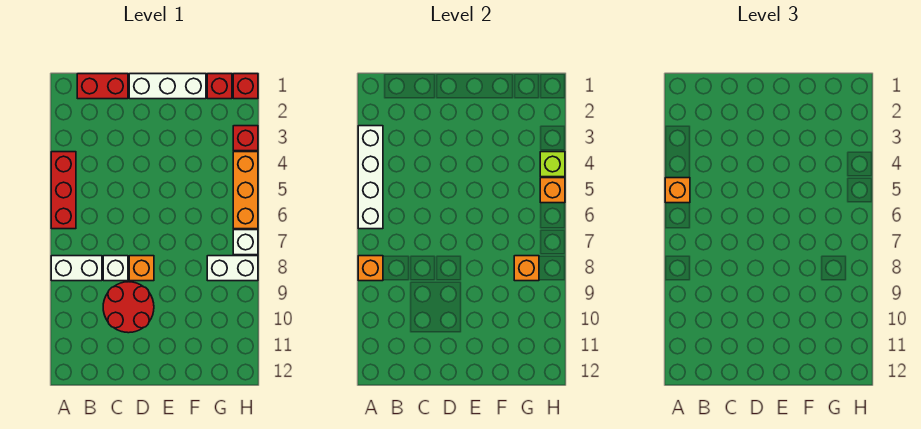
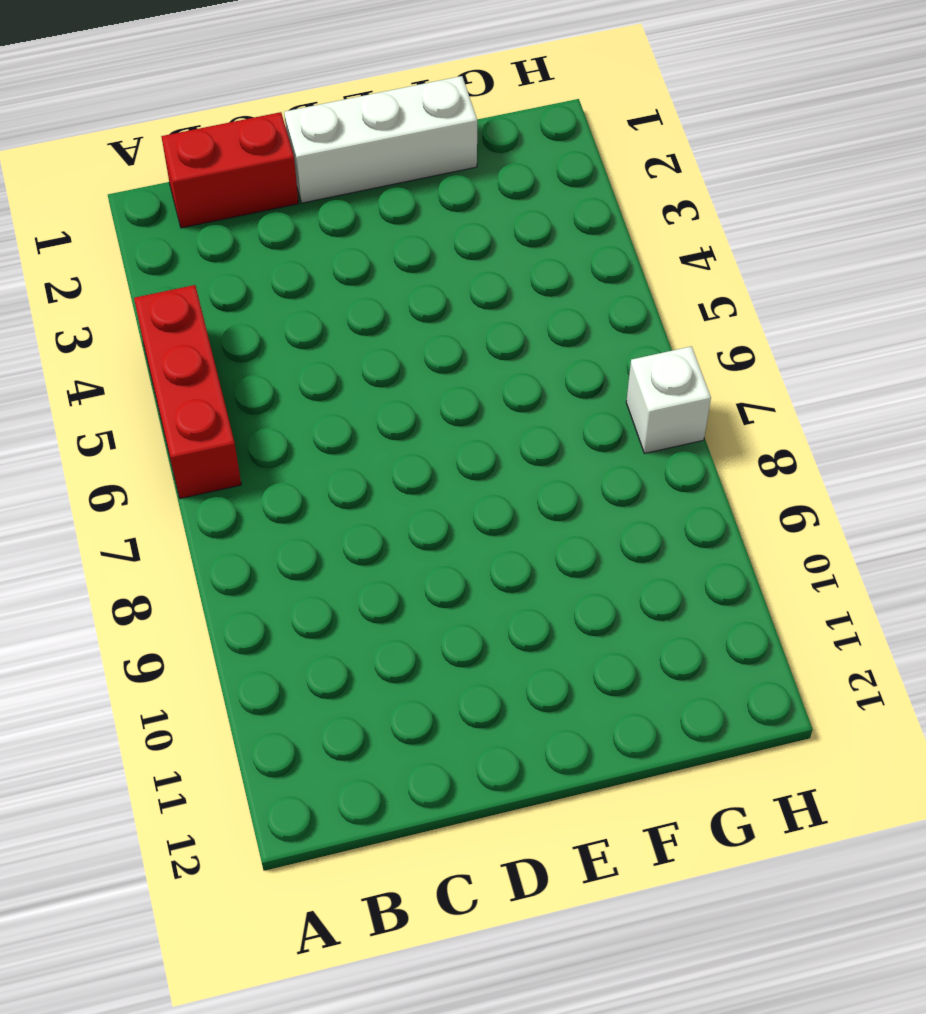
none -> white brick A8:B8 level 1
none -> white brick C8 level 1
none -> red round brick C9:D10 level 1

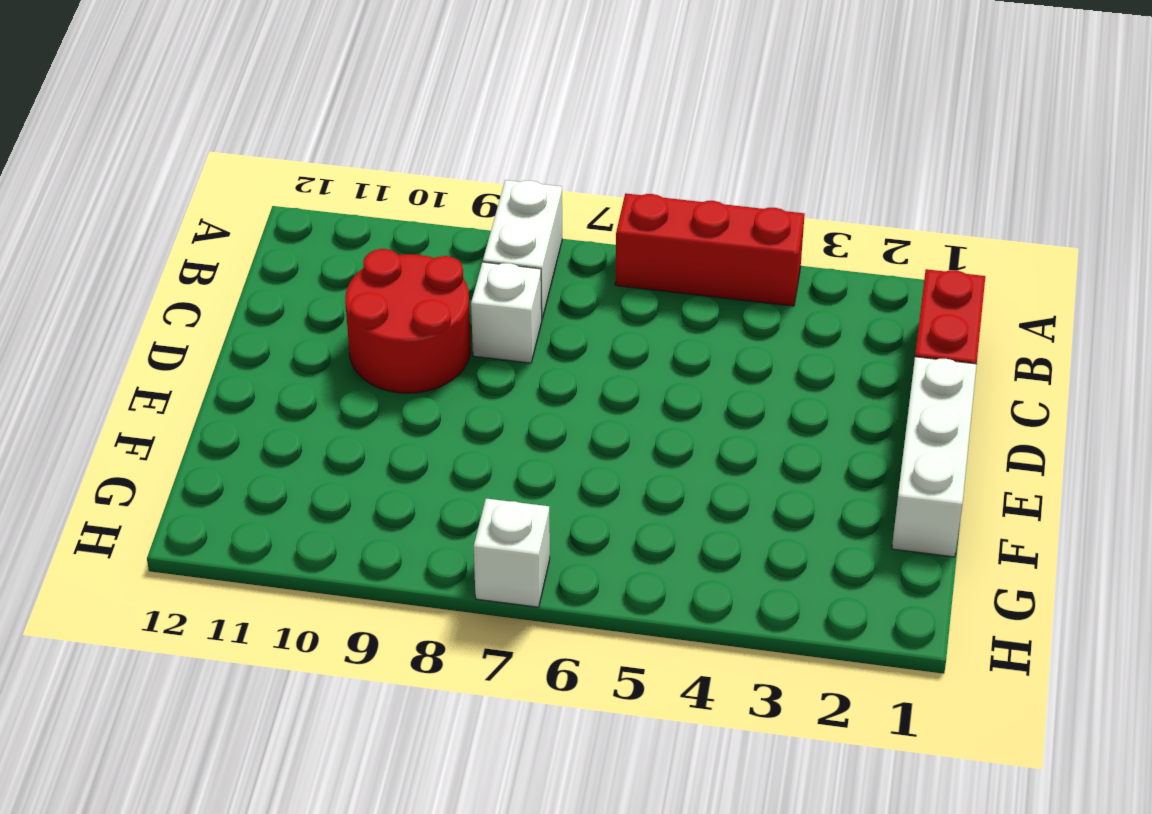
none -> orange brick D8 level 1
none -> red brick G1 level 1
none -> white brick G8:H8 level 1

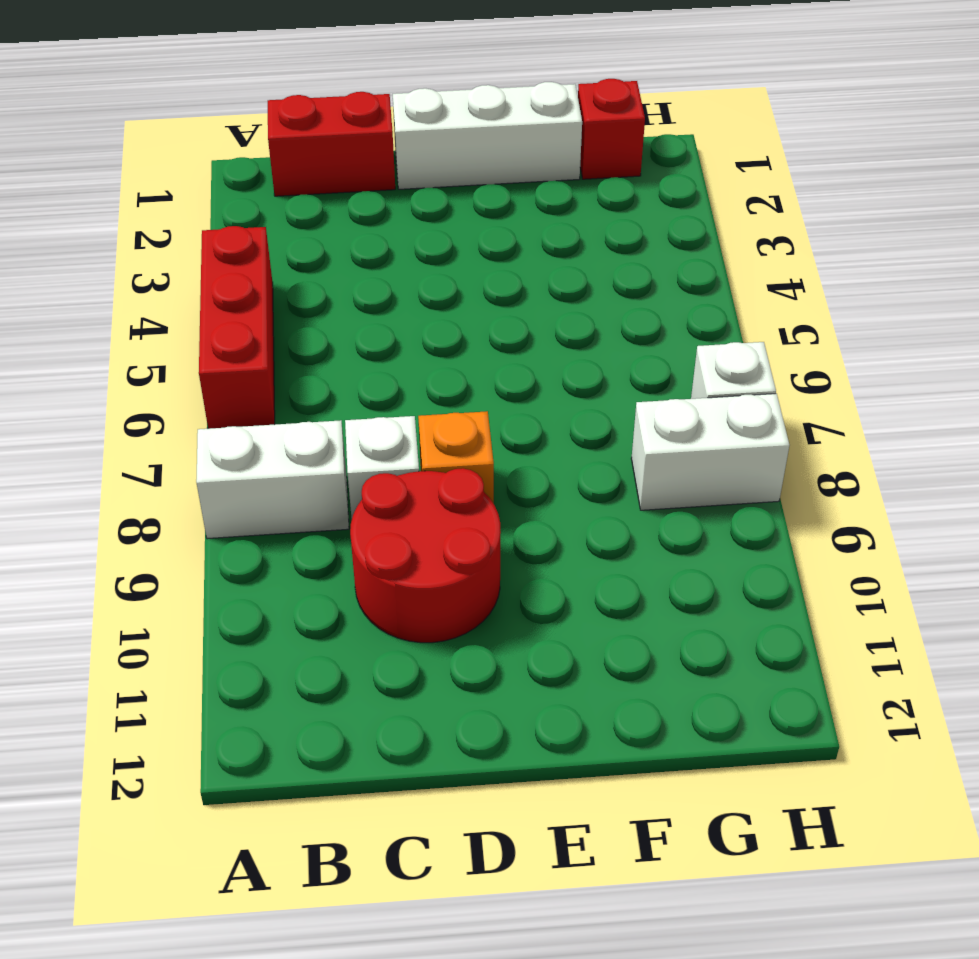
none -> red brick H1 level 1
none -> red brick H3 level 1
none -> orange brick H4:H6 level 1

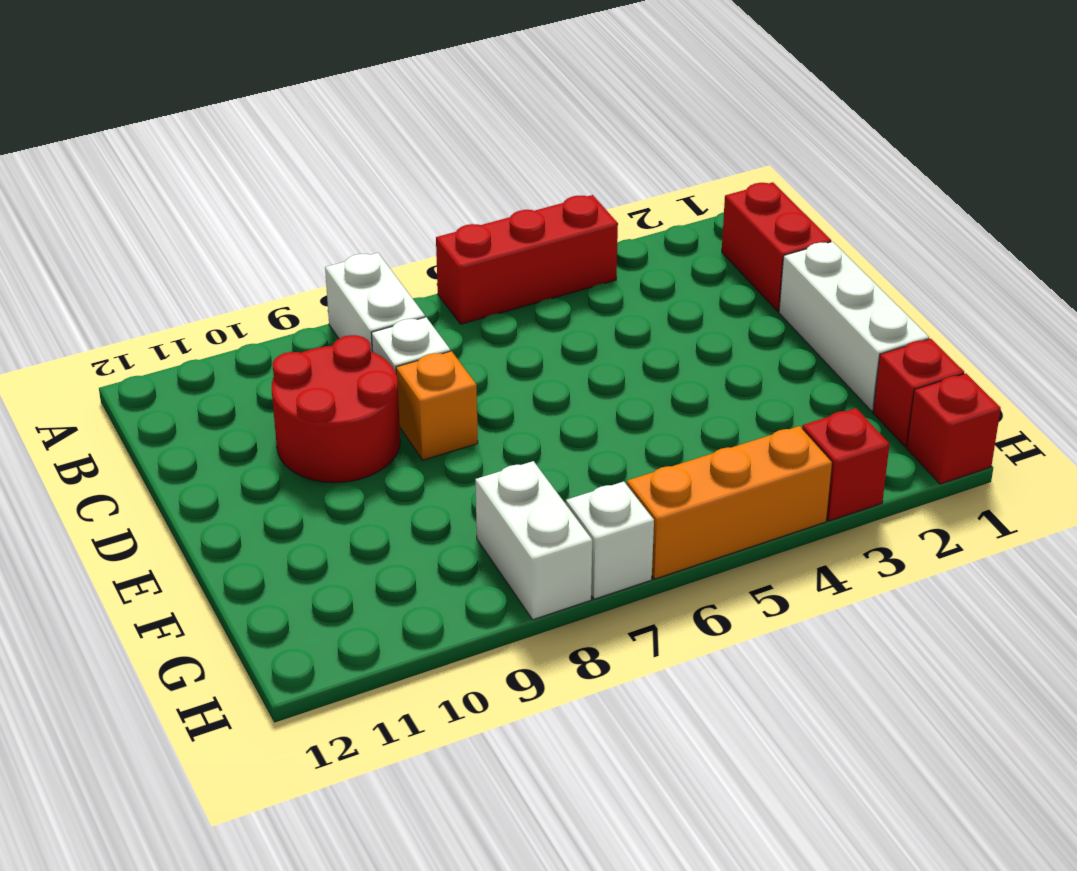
none -> white brick A3:A6 level 2
none -> orange brick A8 level 2
none -> orange brick G8 level 2

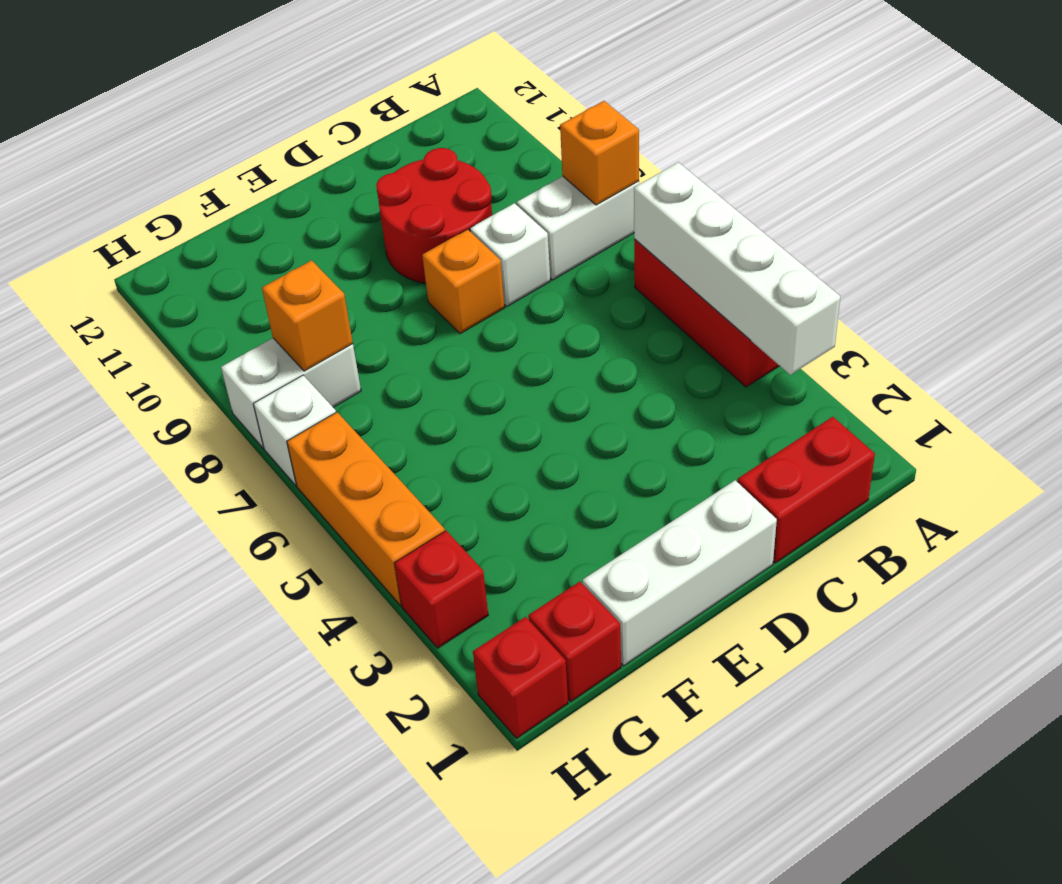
none -> lime brick H4 level 2
none -> orange brick H5 level 2
none -> orange brick A5 level 3

